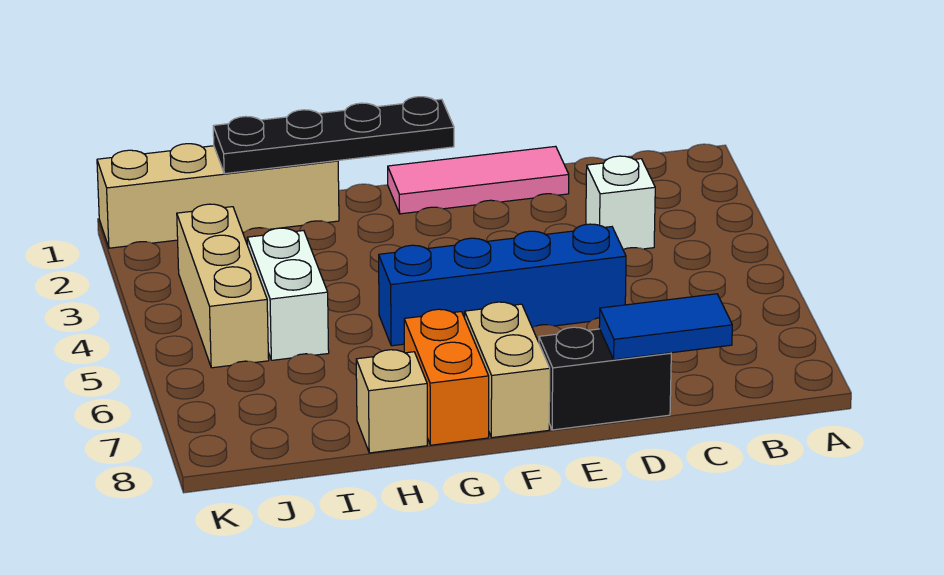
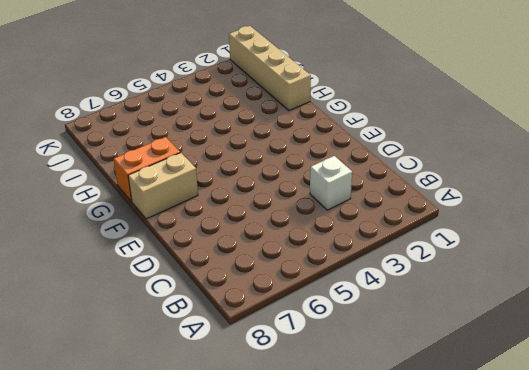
none -> pink tile D1:F1 level 1
none -> blue brick D5:G5 level 1
none -> black brick D8:E8 level 1

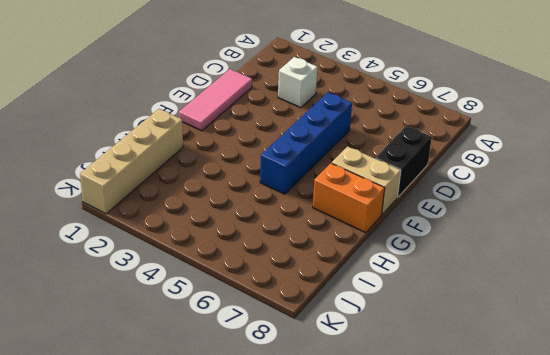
none -> tan brick H8 level 1
none -> white brick I4:I5 level 1
none -> tan brick J3:J5 level 1

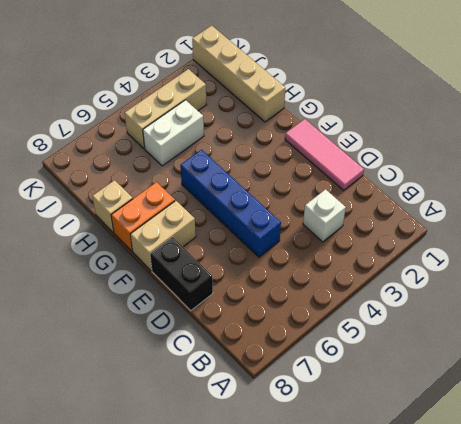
none -> blue tile C8:D8 level 2
none -> black plate F1:I1 level 2

